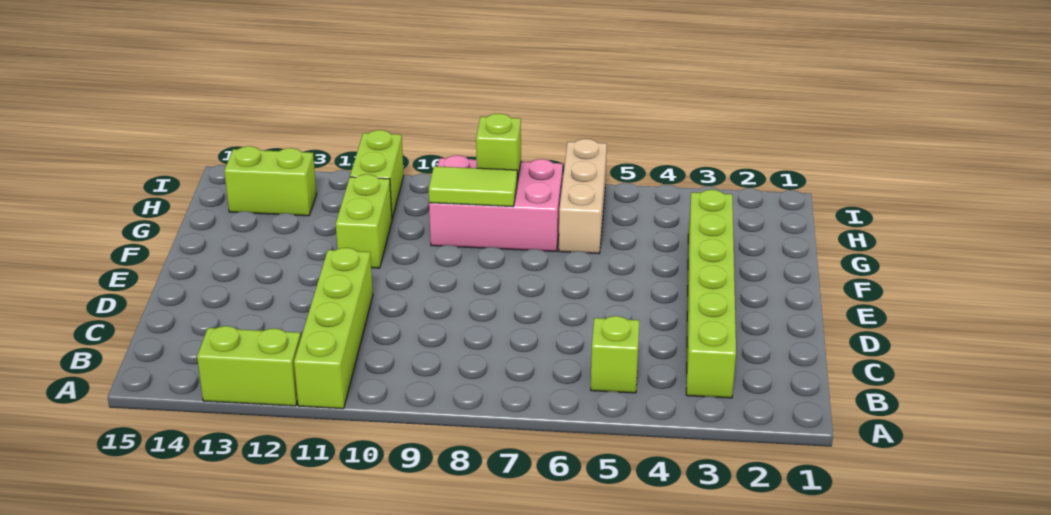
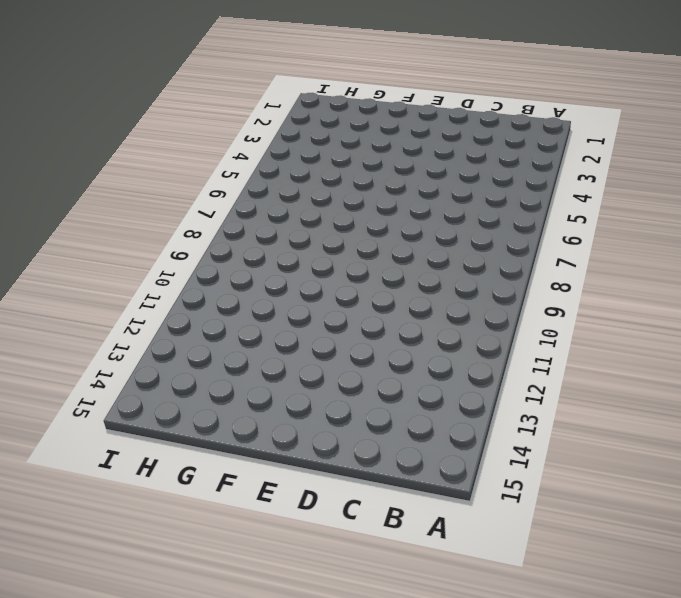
none -> lime brick A11:D11 level 1
none -> lime brick A12:A13 level 1

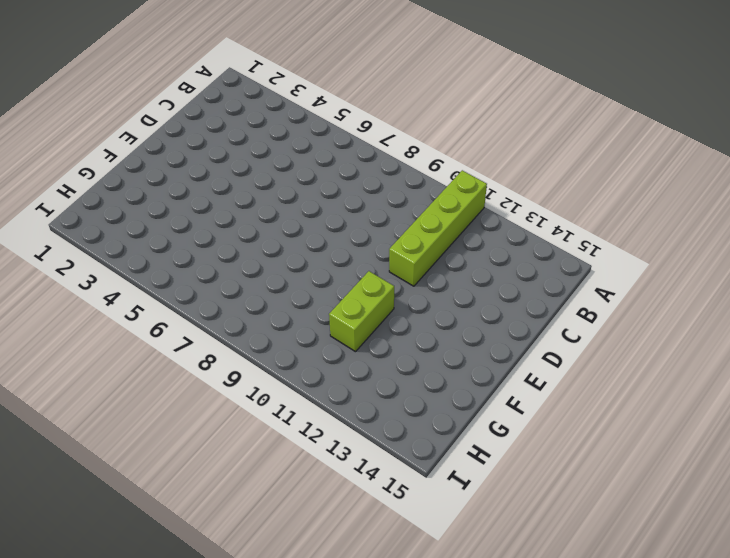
none -> lime brick A12:A13 level 1
none -> lime brick B3:G3 level 1

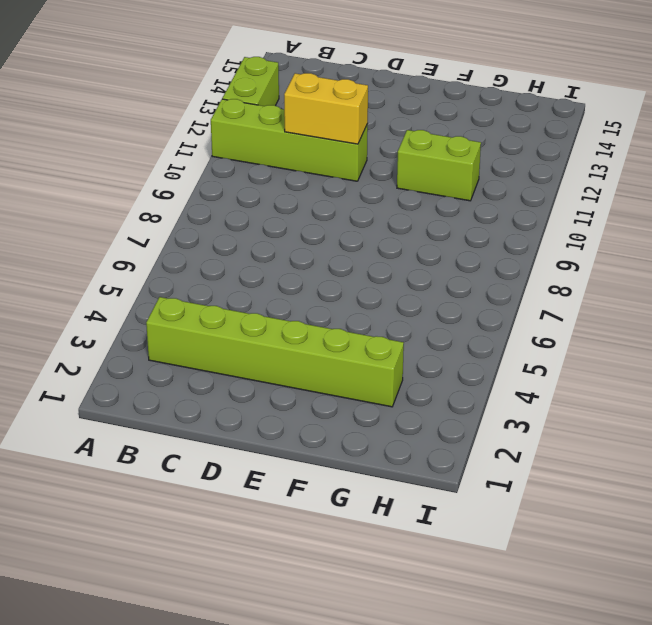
yellow brick C11:D11 level 2 -> none
none -> lime brick B5 level 1
none -> tan brick G6:I6 level 1

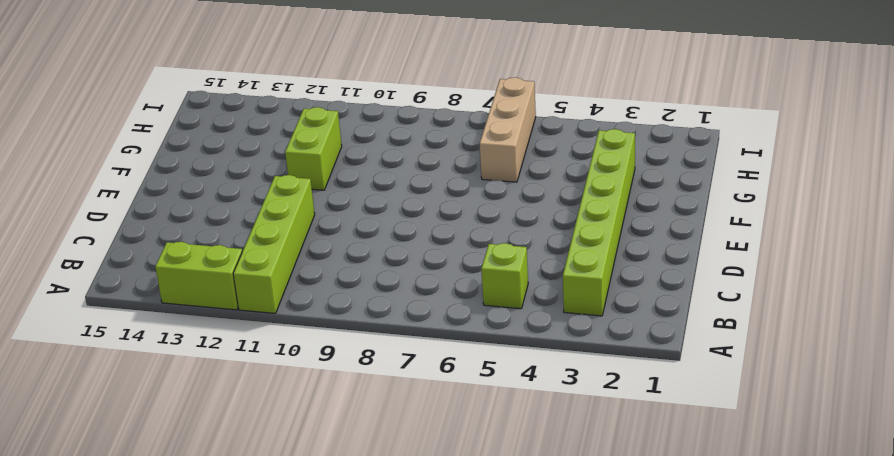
none -> pink brick G7:H9 level 1
none -> lime brick H11:I11 level 1

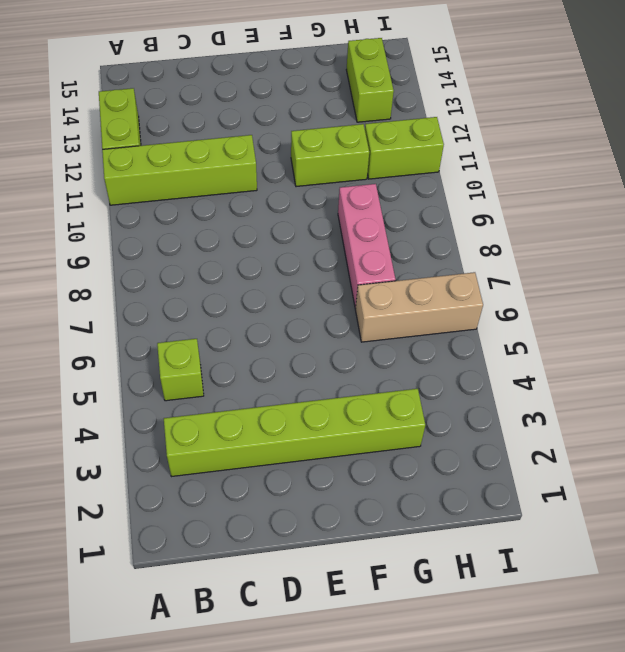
pink brick G7:G9 level 1 -> pink brick G7:H9 level 1
none -> lime tile G8:G9 level 2
none -> lime brick H8 level 2

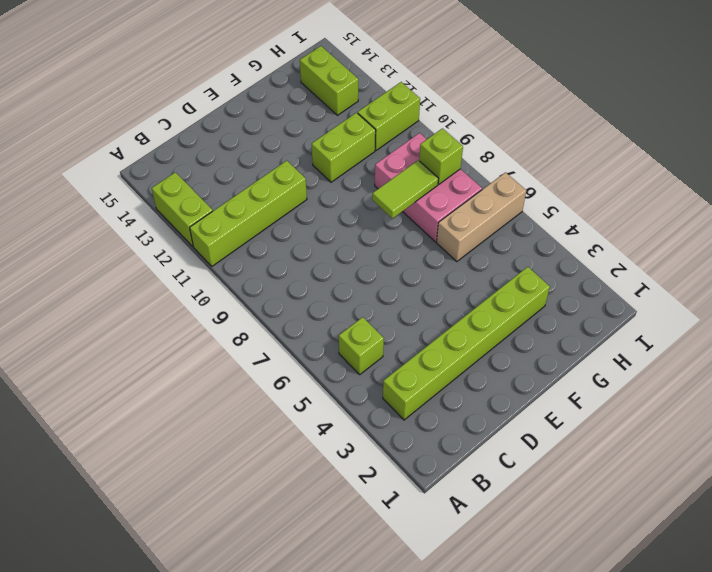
lime tile F8:G8 level 2 -> lime tile G8:G9 level 2

